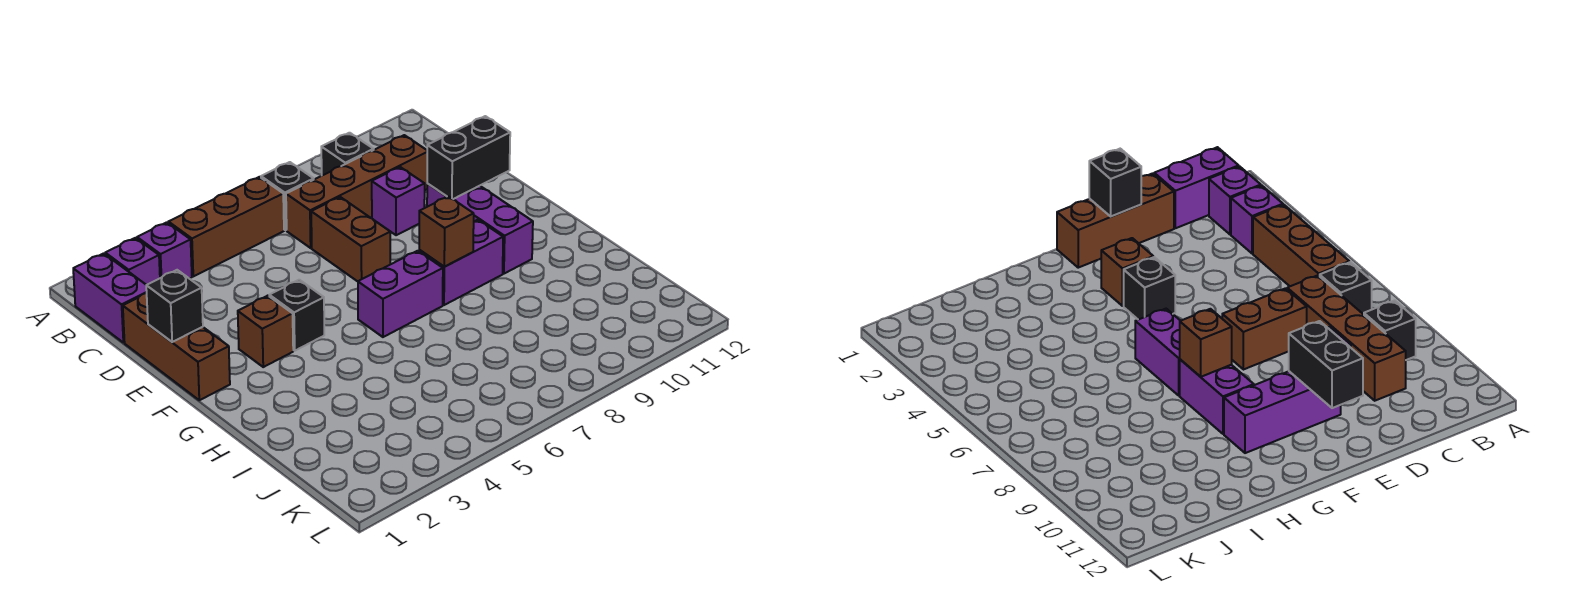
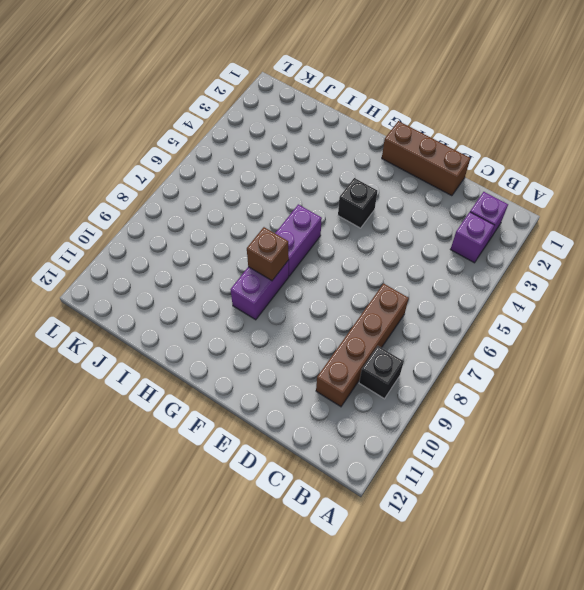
none -> purple brick B1:C1 level 1
none -> brown brick B4:B6 level 1
none -> black brick B7 level 1

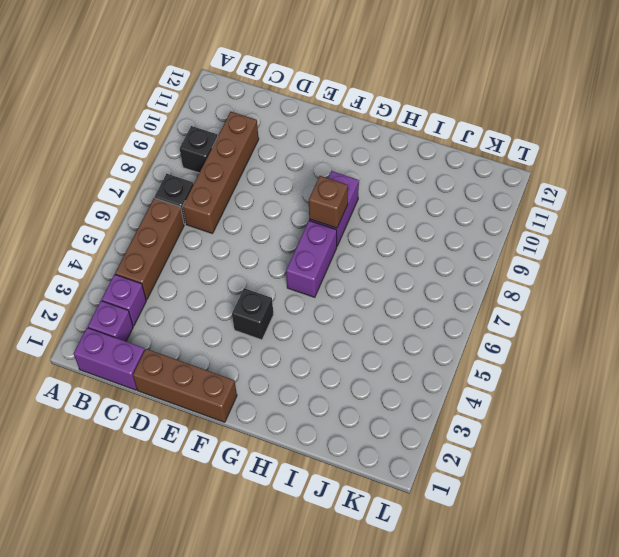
none -> brown brick D7:E7 level 1
none -> purple brick D9 level 1
none -> purple brick E10:G10 level 1

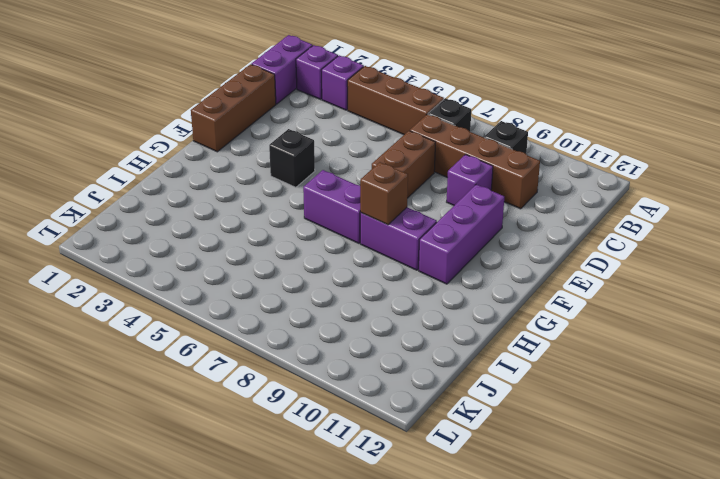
none -> brown brick F3 level 1
none -> black brick E1 level 2
none -> black brick E10:E11 level 2

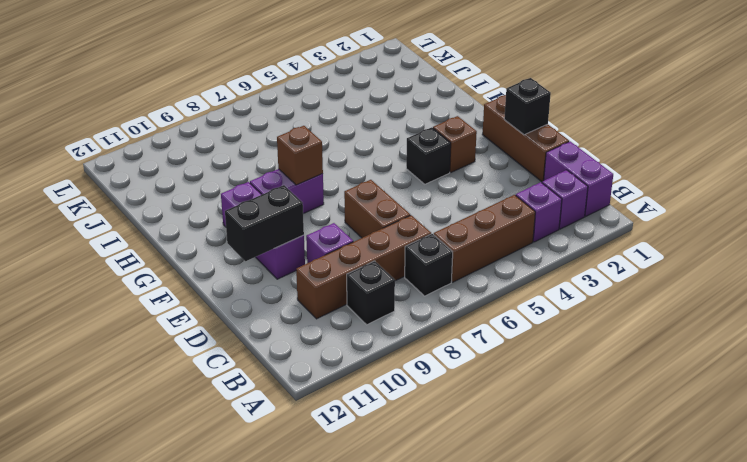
none -> purple brick G6:G7 level 1

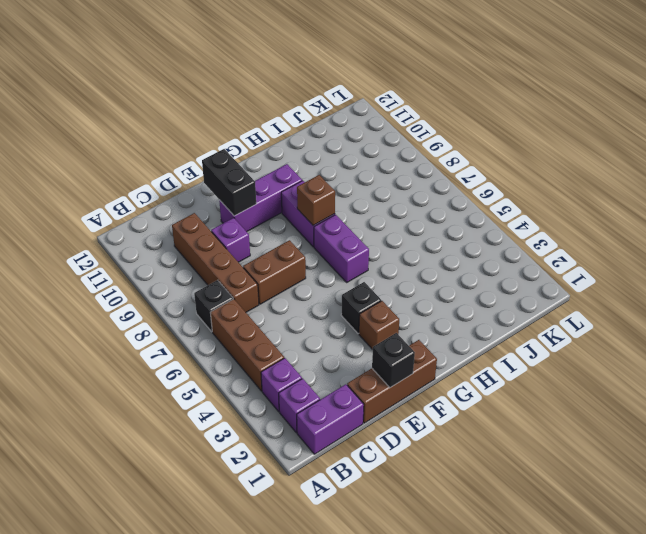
none -> black brick B9 level 1

